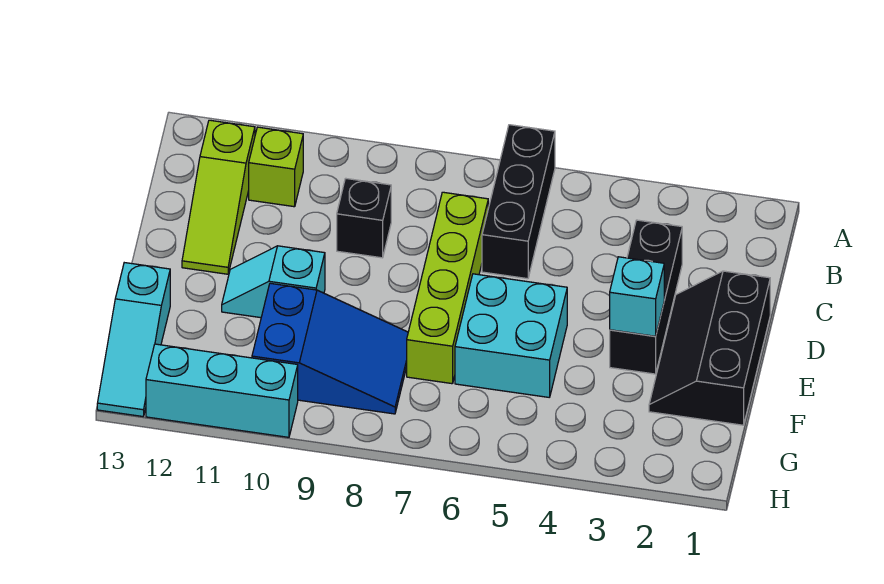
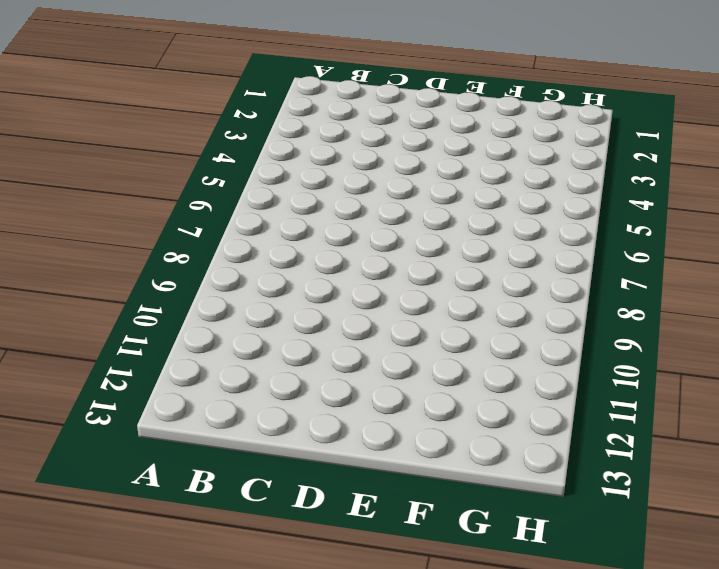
none -> black brick A6:C6 level 1
none -> lime brick B11 level 1
none -> lime slope B12:D12 level 1 top B

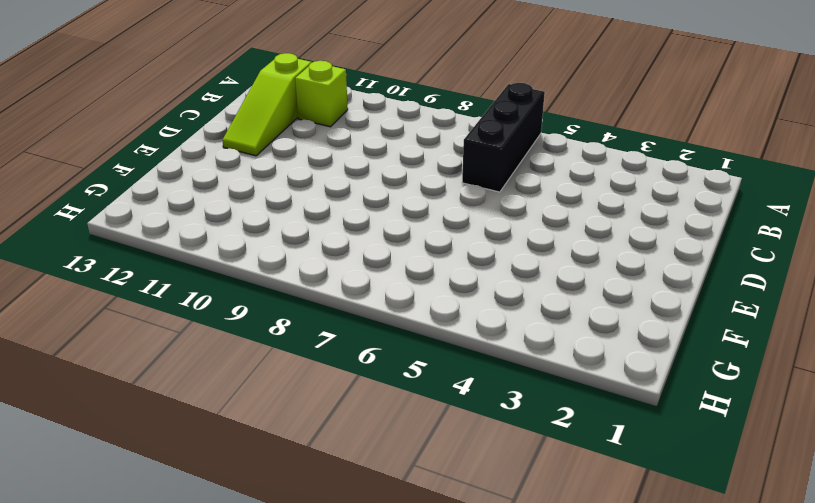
none -> black brick C3:E3 level 1
none -> lime brick C7:F7 level 1
none -> black brick C9 level 1

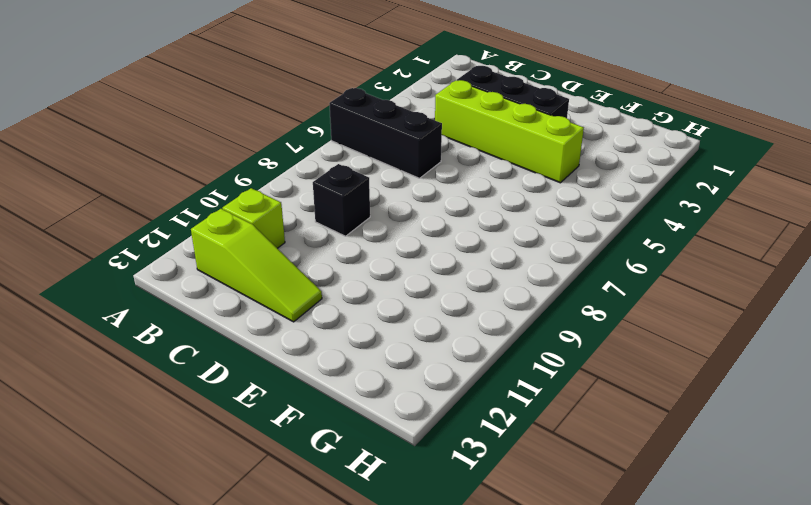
lime brick C4:F4 level 1 -> lime brick C7:F7 level 1
none -> black slope D1:F2 level 1 top 1
none -> cyan brick E5:F6 level 1
none -> cyan slope E10:E11 level 1 top 10

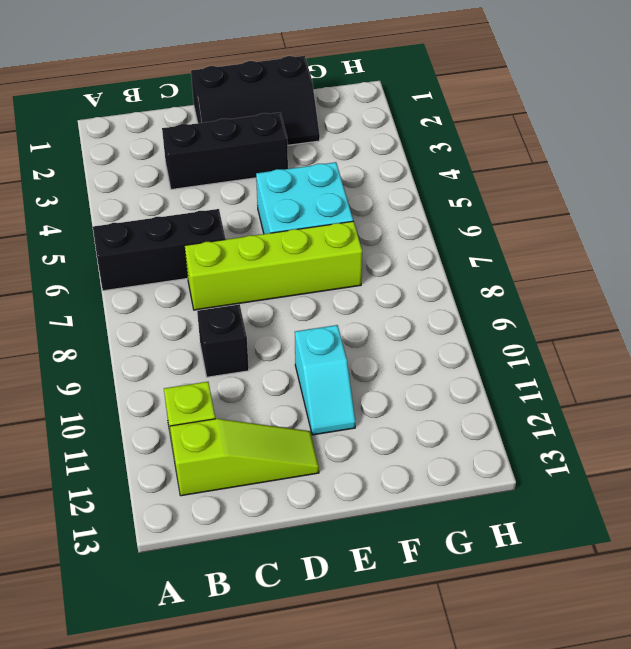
none -> blue slope F8:G10 level 1 top 10
none -> cyan slope F13:H13 level 1 top F
none -> cyan brick H10:H12 level 1

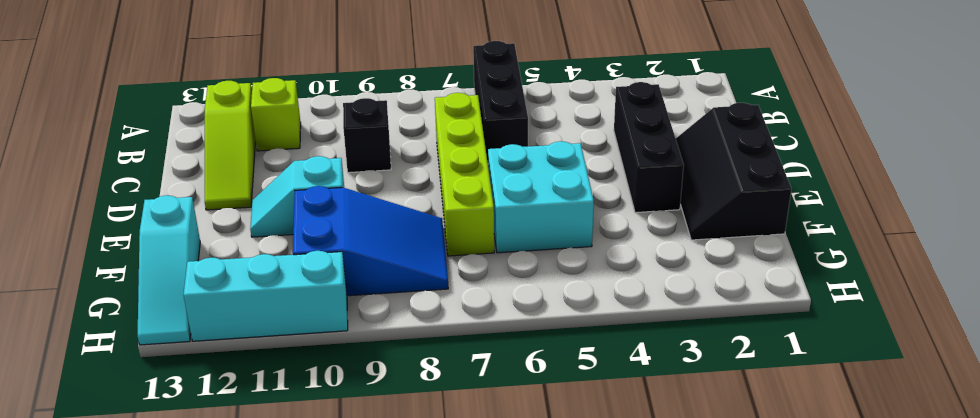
none -> cyan brick E3 level 2

